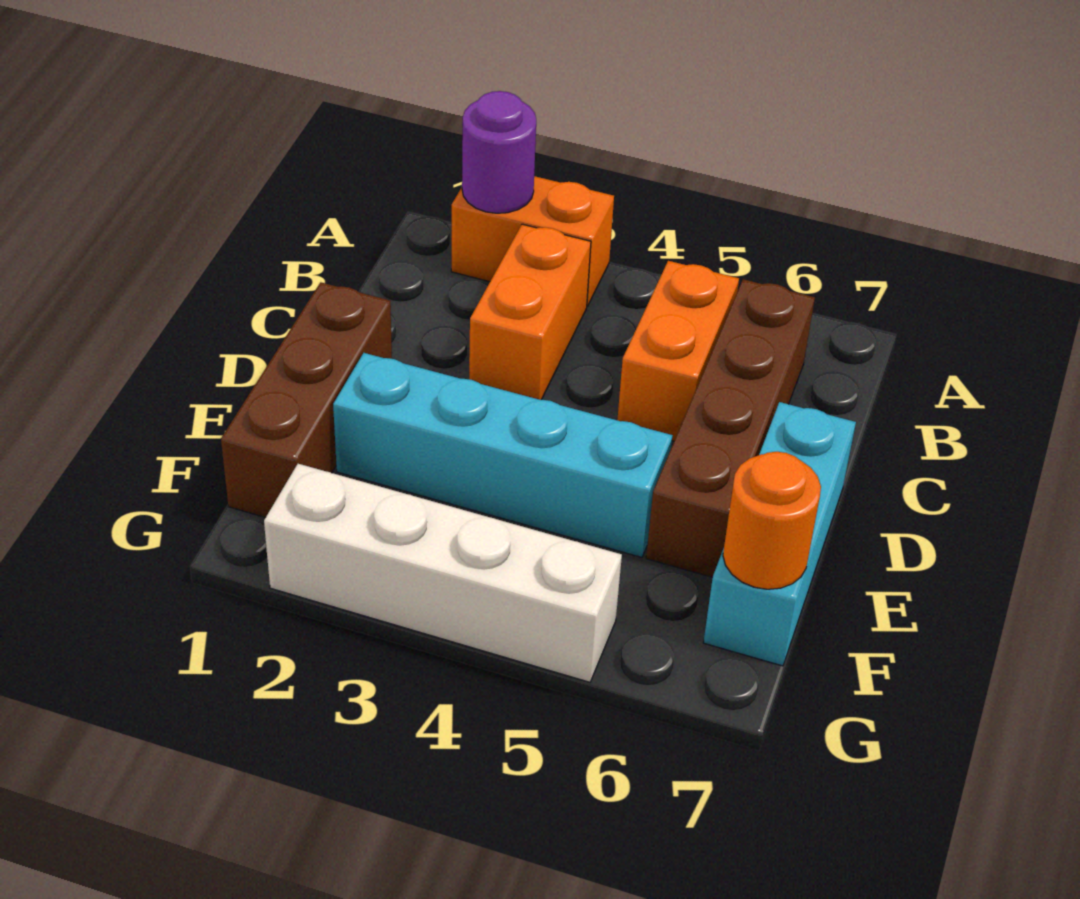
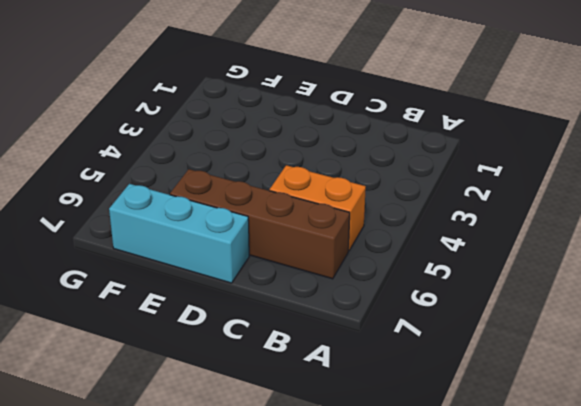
none -> orange brick A2:A3 level 1
none -> orange brick B3:C3 level 1

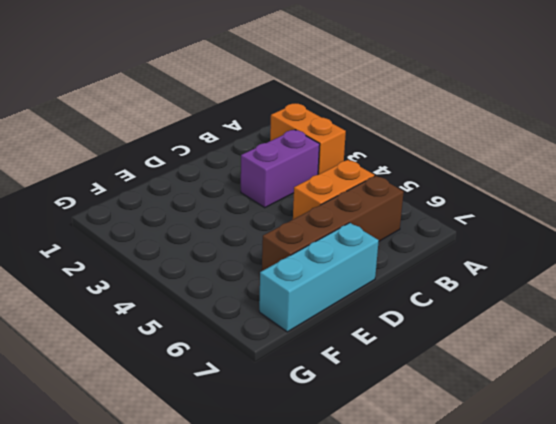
purple brick B3:C3 level 1 -> orange brick B3:C3 level 1
none -> brown brick D1:F1 level 1
none -> cyan brick E2:E5 level 1

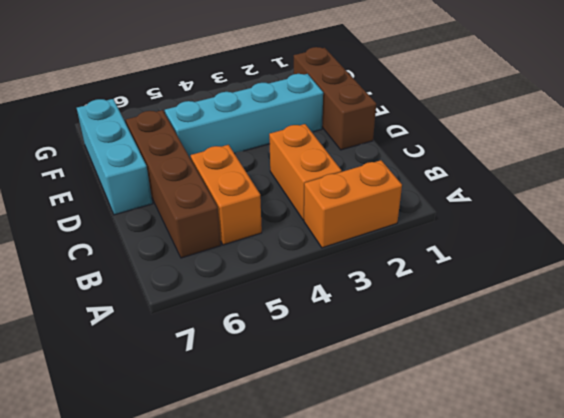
none -> white brick G2:G5 level 1
none -> purple round brick A2 level 2

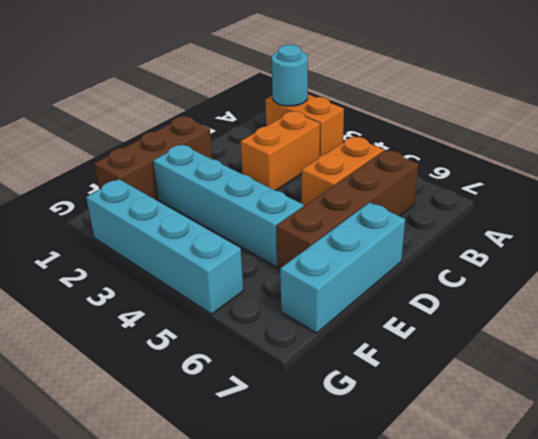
cyan round brick A2 level 2 -> purple round brick A2 level 2
cyan brick G2:G5 level 1 -> white brick G2:G5 level 1
none -> orange round brick F7 level 2

